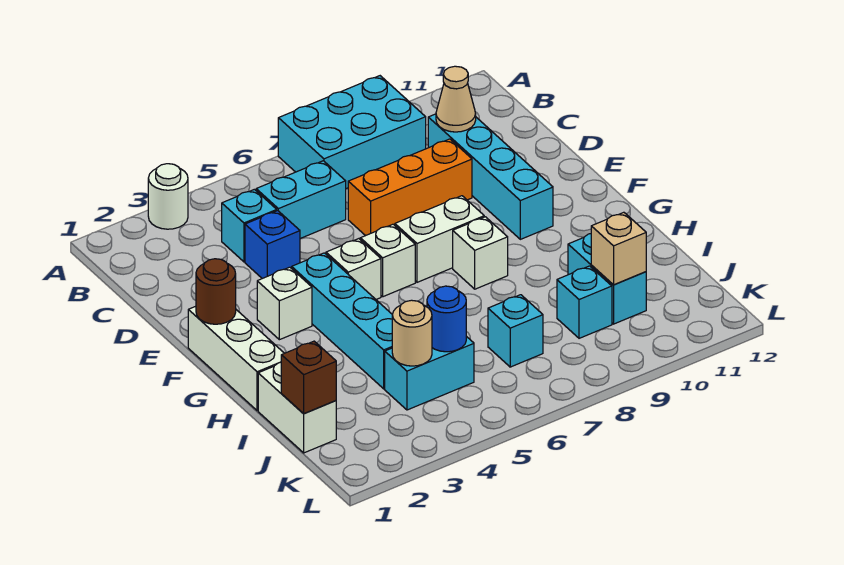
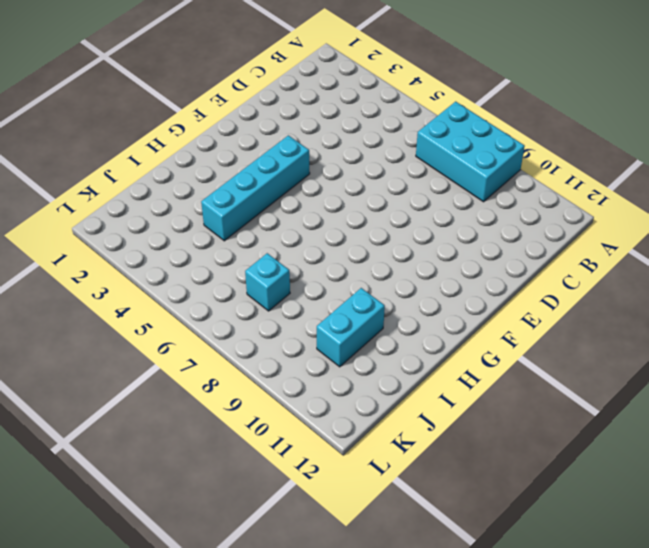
none -> white round brick A3 level 1
none -> cyan brick C4 level 1
none -> cyan brick C5:C6 level 1

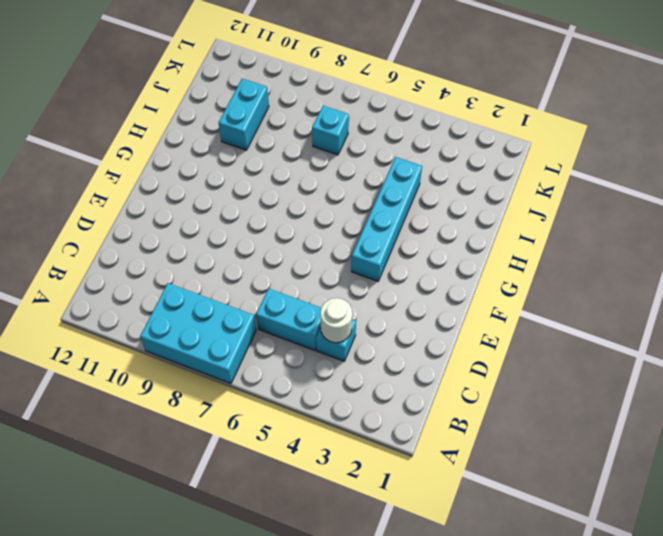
white round brick C4 level 2 -> white round brick A3 level 1
none -> cyan brick C10:F10 level 1
none -> blue brick D4 level 1
none -> orange brick D7:D9 level 1

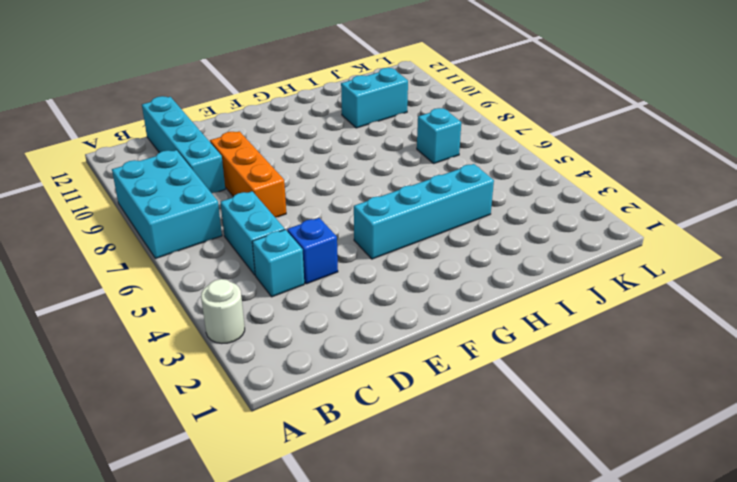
cyan brick C9:C12 level 1 -> cyan brick C10:F10 level 1
none -> white brick F1:H1 level 1
none -> white brick F3 level 1
none -> white brick F5 level 1

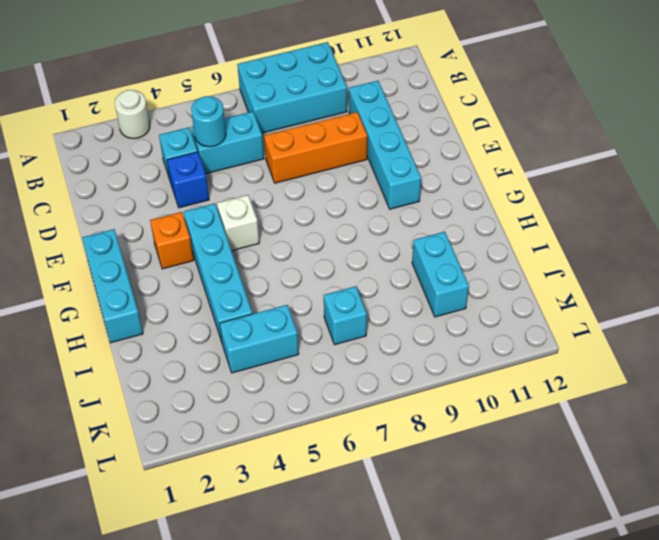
cyan round brick C5 level 2 -> none
cyan brick F1:H1 level 1 -> white brick F1:H1 level 1
orange brick F3 level 1 -> white brick F3 level 1
none -> white brick F6 level 1
none -> white brick F7:F8 level 1
none -> white brick G8 level 1

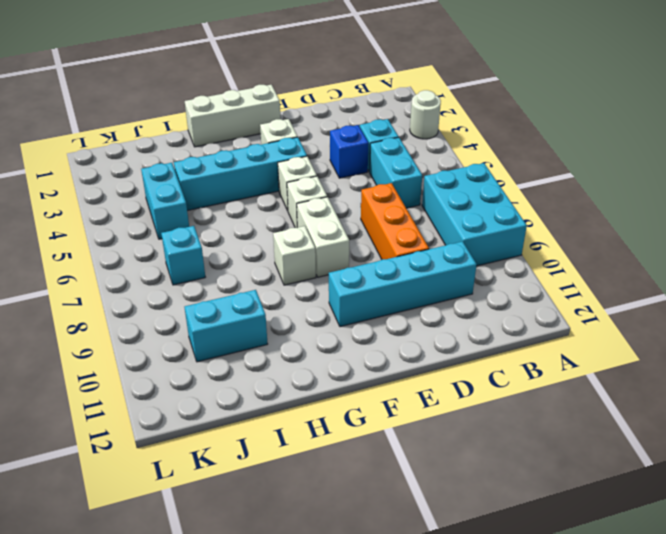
none -> white brick I1:J1 level 1
none -> cyan brick J9 level 1
none -> tan cone C10 level 2

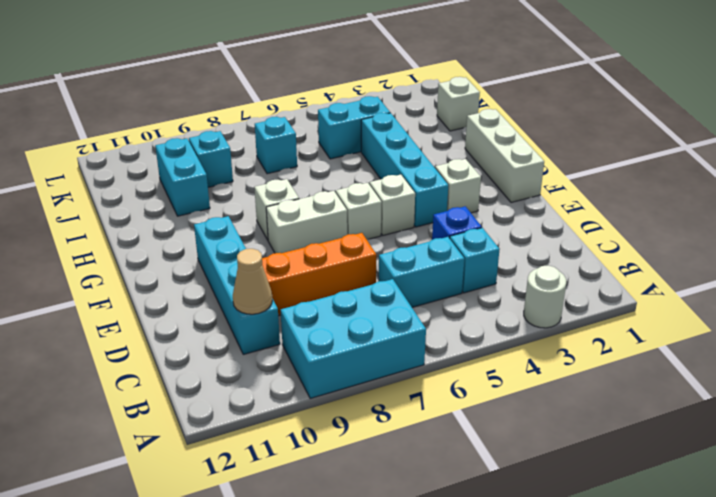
white brick J1 level 1 -> white brick I1:J1 level 1
none -> brown round brick F1 level 2
none -> brown brick J1 level 2
none -> tan round brick J4 level 2

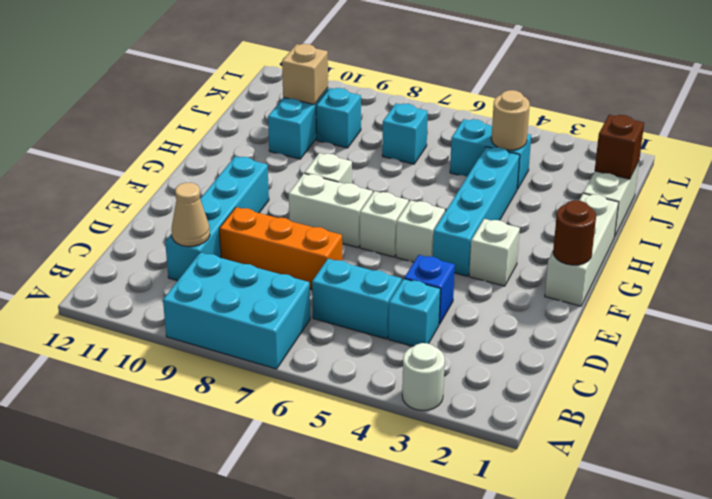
none -> blue round brick J5 level 2

